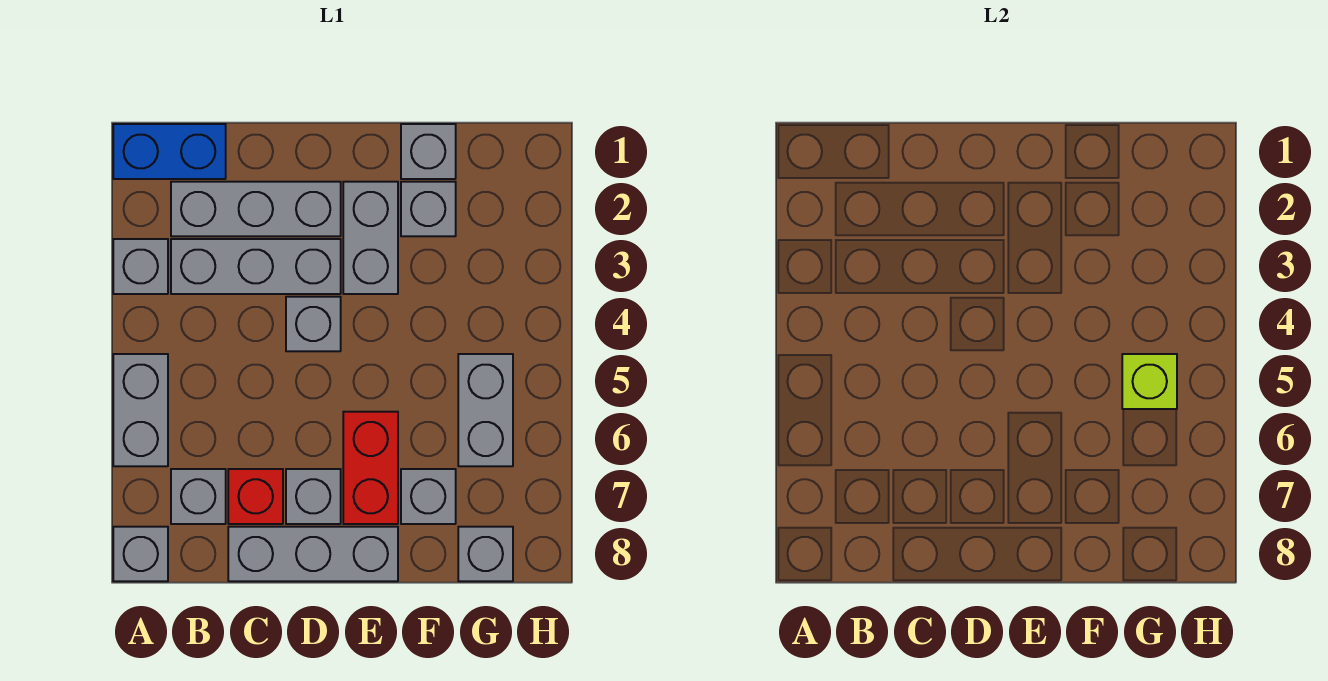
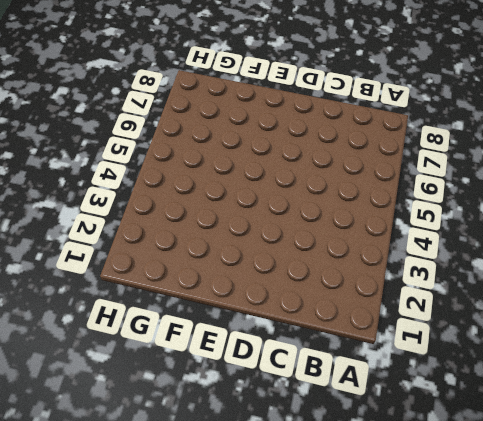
none -> blue brick A1:B1 level 1
none -> grey brick A3 level 1
none -> grey brick A5:A6 level 1

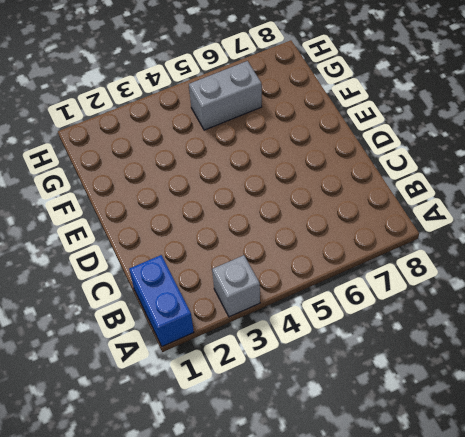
none -> grey brick A5:A6 level 1
none -> grey brick A8 level 1
none -> grey brick B2:D2 level 1

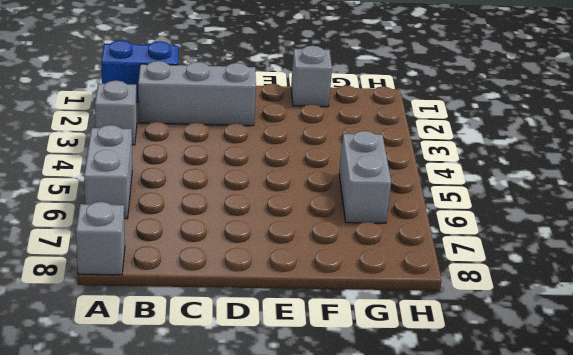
none -> grey brick B3:D3 level 1
none -> grey brick B7 level 1
none -> red brick C7 level 1

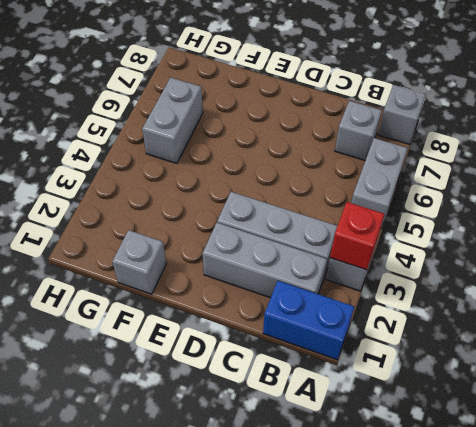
red brick A3 level 2 -> red brick C7 level 1
none -> grey brick C8:E8 level 1
none -> grey brick D4 level 1
none -> grey brick D7 level 1

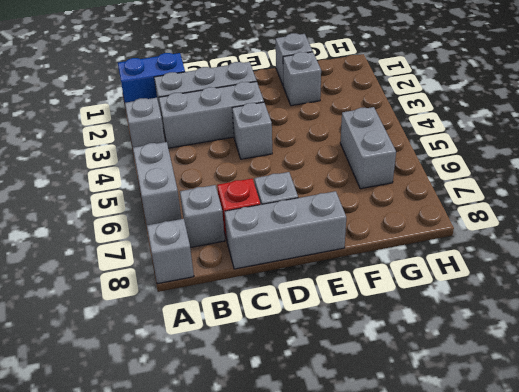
none -> grey brick E2:E3 level 1
none -> red brick E6:E7 level 1
none -> grey brick F7 level 1

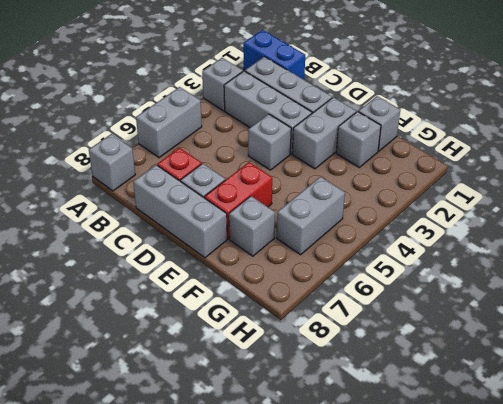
none -> grey brick B7 level 1
none -> grey brick G8 level 1
none -> lime brick G5 level 2

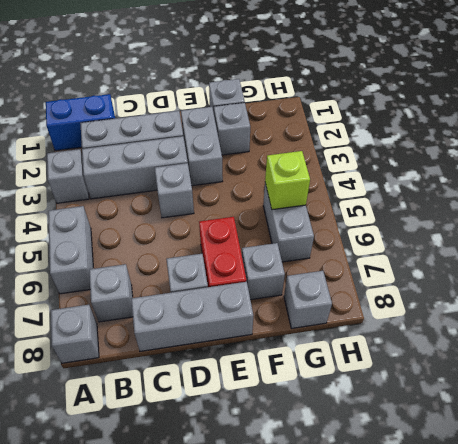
none -> red brick C7 level 1

